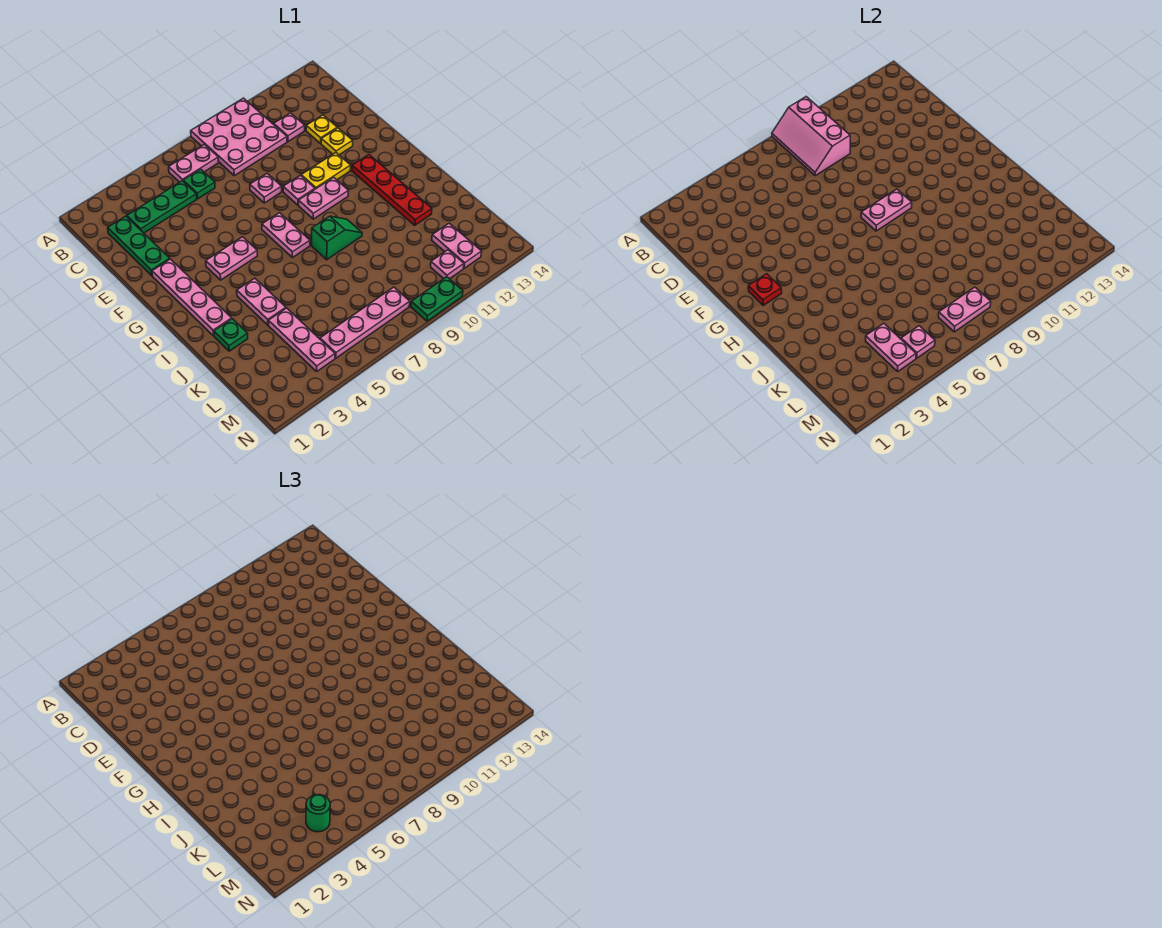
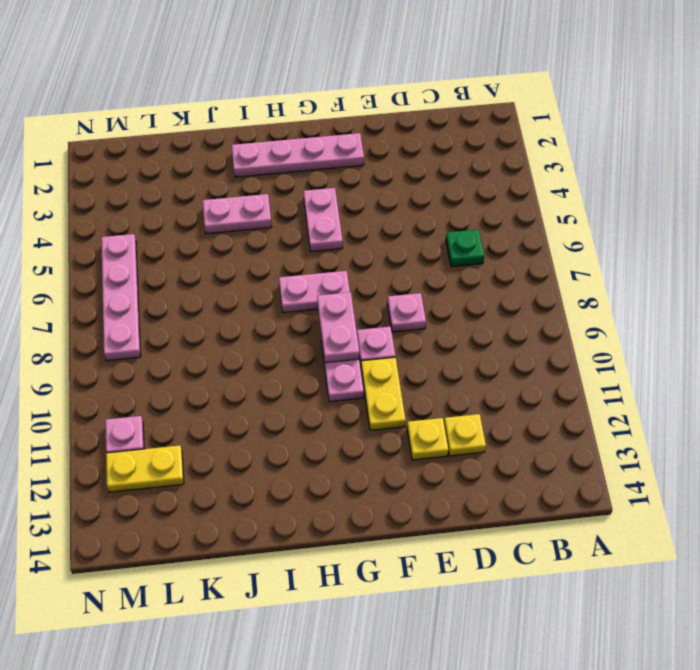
yellow plate L12:M12 level 1 -> pink plate L12:M12 level 1
none -> pink plate A8:C10 level 1
none -> pink plate B6:B7 level 1
none -> green plate C2:E2 level 1
none -> green plate C3:C5 level 1

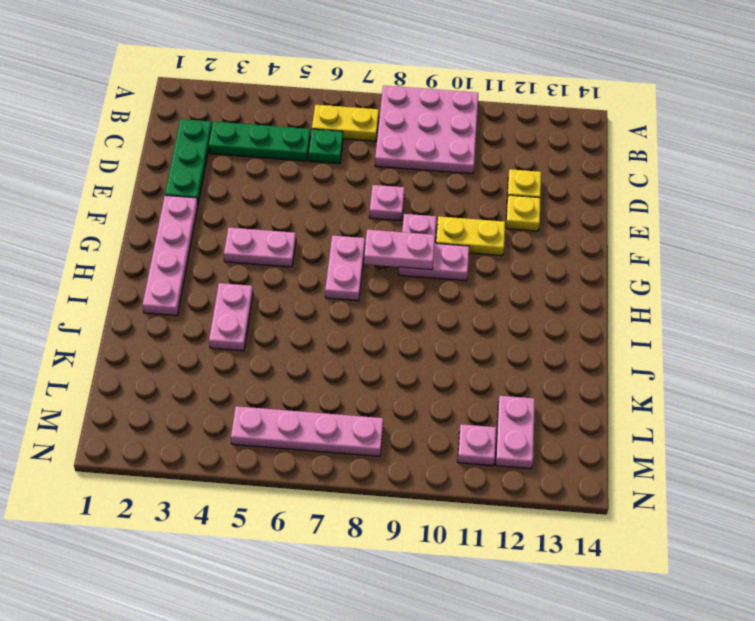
yellow plate B6:B7 level 1 -> pink plate B6:B7 level 1
none -> pink plate C11 level 1
none -> red plate G12:J12 level 1
none -> green slope I8:I9 level 1 top 8
none -> green plate J2 level 1

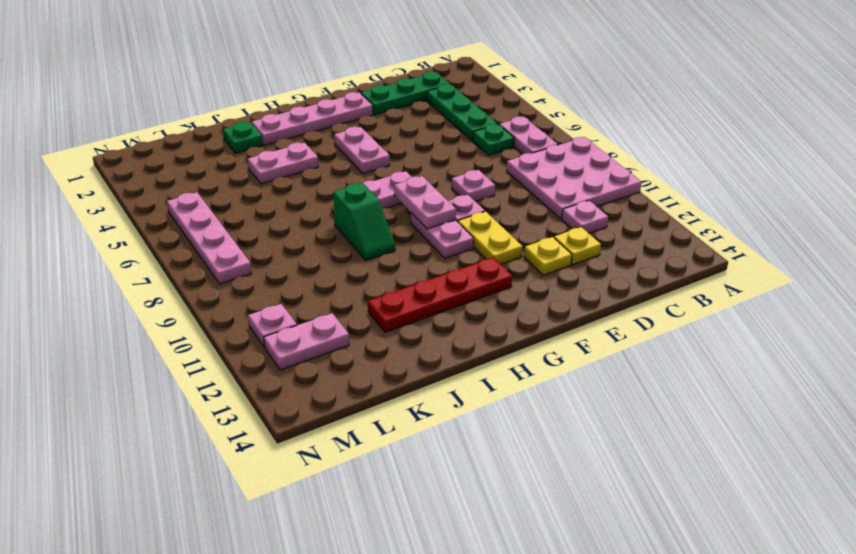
none -> pink plate K4:M4 level 1
none -> green plate N9:N10 level 1
none -> pink slope A8:C9 level 2 top 9
none -> red plate G2 level 2

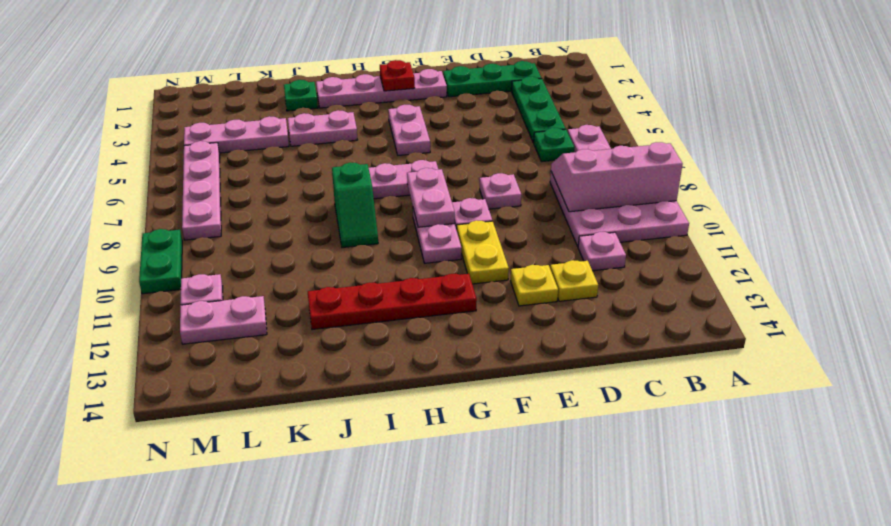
none -> pink plate L4:M4 level 2
none -> pink plate M5 level 2
none -> pink plate M7:M8 level 2
none -> green round brick M4 level 3

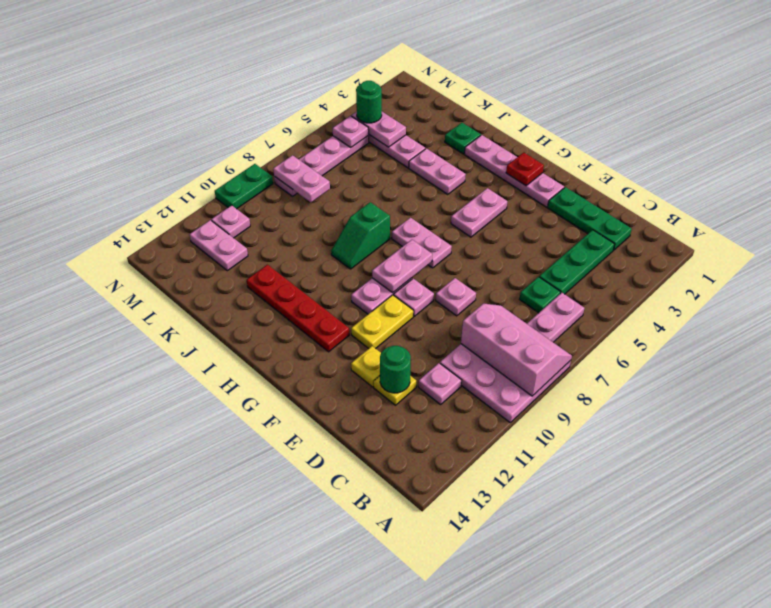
green round brick D12 level 2 -> none
pink plate L8:M8 level 2 -> pink plate M7:M8 level 2

